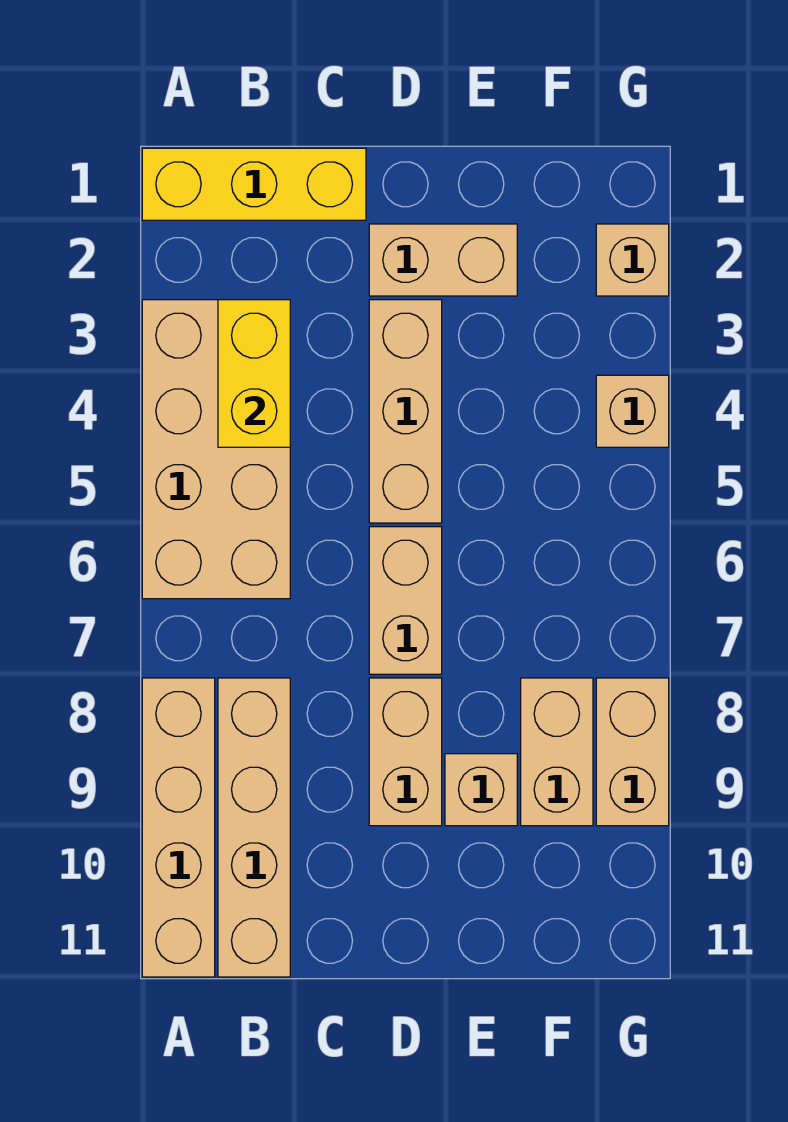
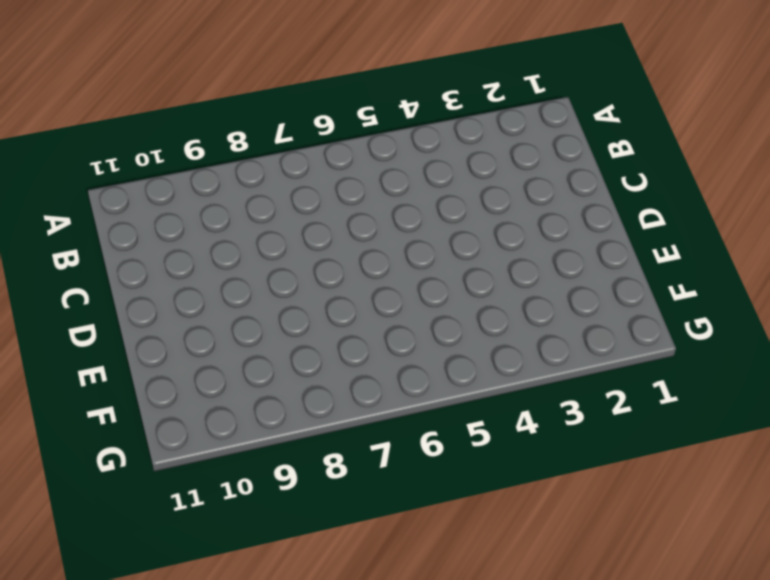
none -> yellow brick A1:C1 level 1
none -> tan brick A3:B6 level 1
none -> tan brick A8:A11 level 1

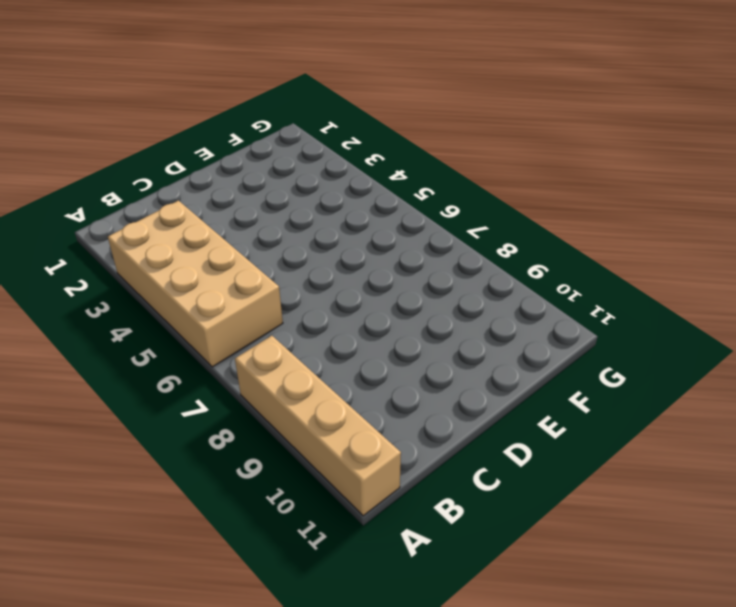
none -> yellow brick A1:C1 level 1
none -> tan brick B8:B11 level 1
none -> tan brick D2:E2 level 1

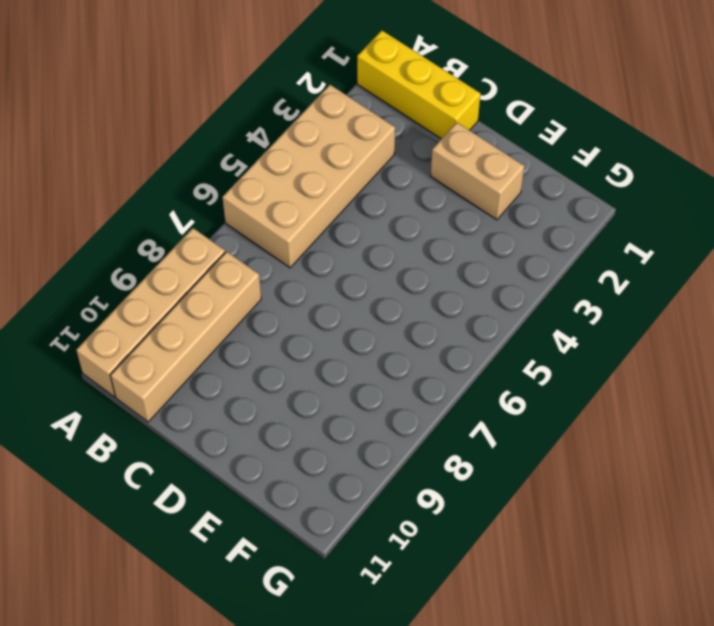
none -> tan brick D3:D5 level 1
none -> tan brick D6:D7 level 1
none -> tan brick D8:D9 level 1

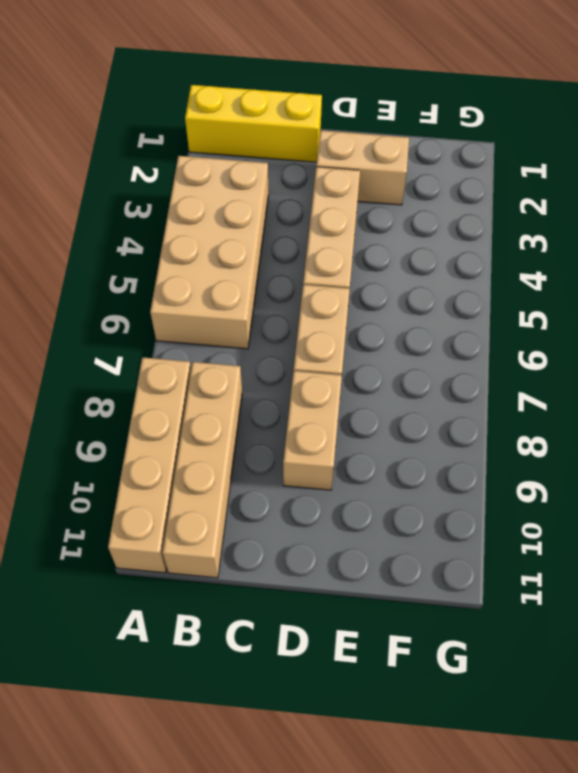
none -> tan brick E9 level 1
none -> tan brick F8:F9 level 1
none -> tan brick G2 level 1

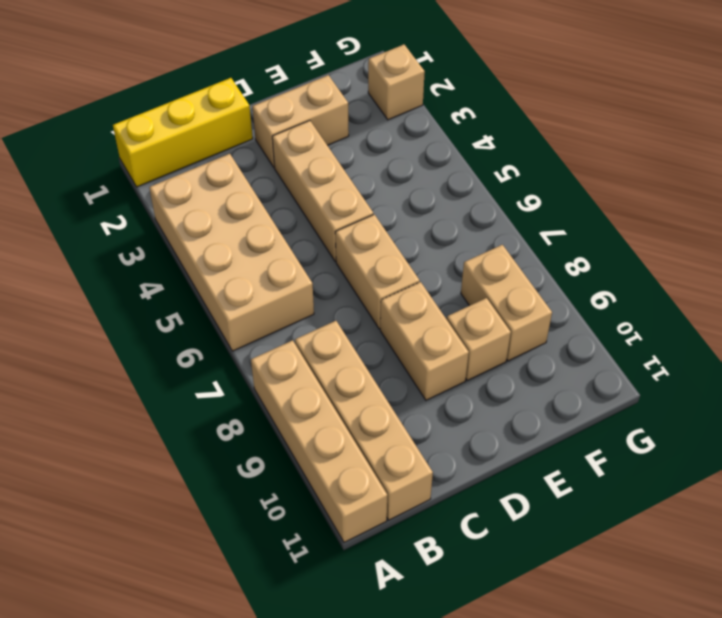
none -> tan brick G4 level 1
none -> tan brick G8:G9 level 1
none -> yellow brick B3:B4 level 2

